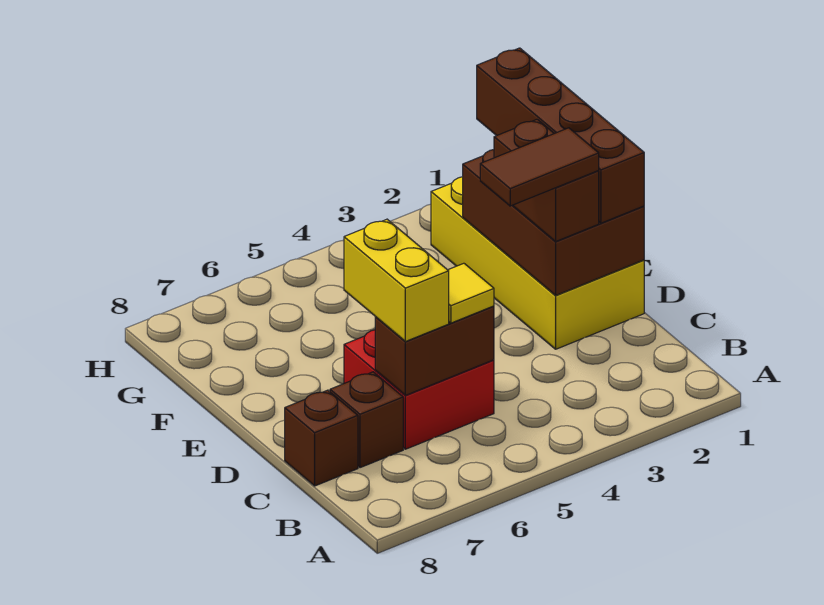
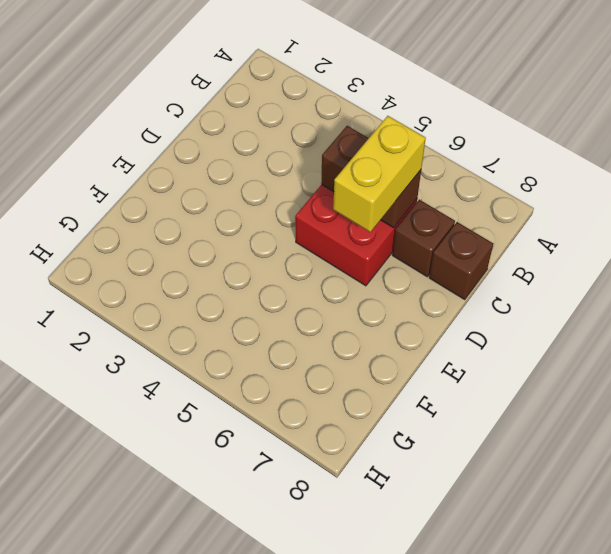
none -> yellow brick D1:G2 level 1
none -> brown brick D1:F2 level 2

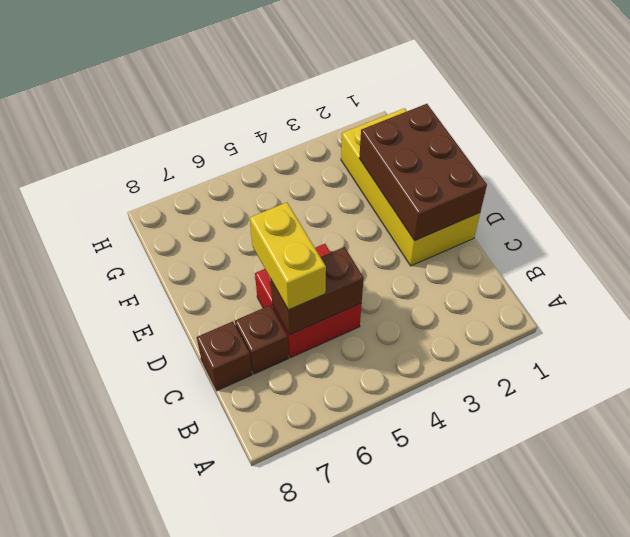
none -> yellow tile C5 level 3
none -> brown brick D1:G1 level 3

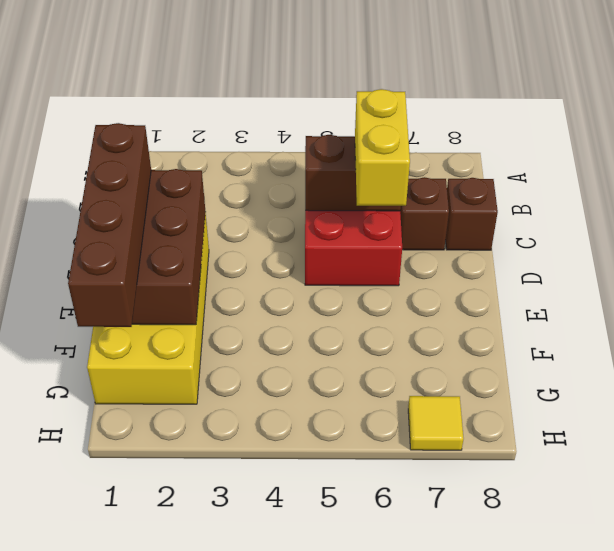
yellow tile H7 level 1 -> yellow tile C5 level 3
none -> brown brick D2:E2 level 3
none -> brown tile D2:D3 level 4

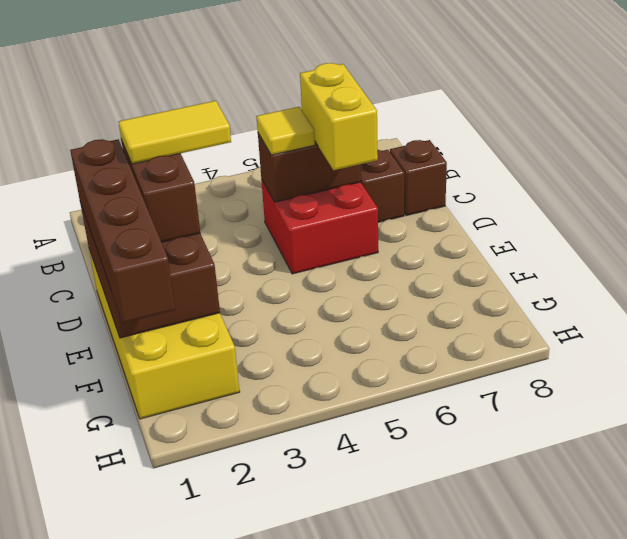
yellow tile D2:D3 level 4 -> brown tile D2:D3 level 4

